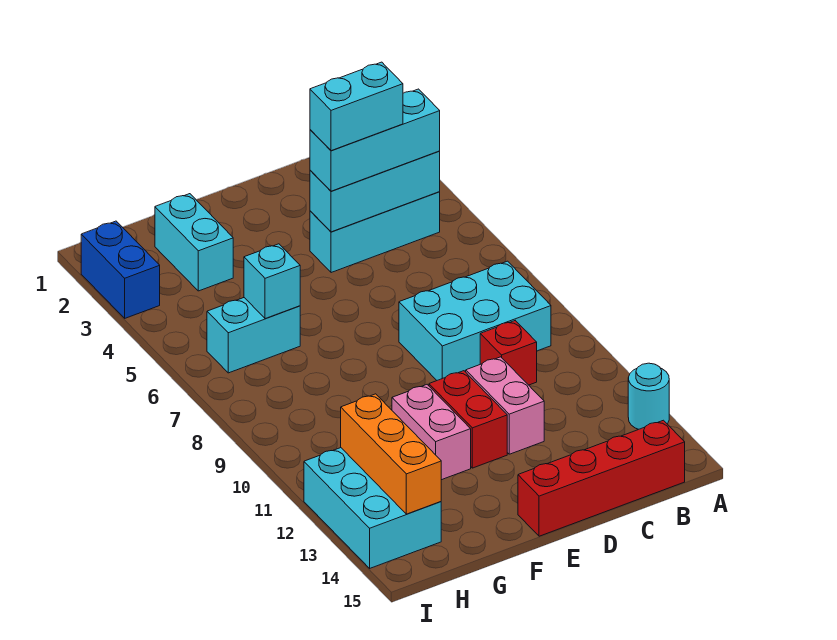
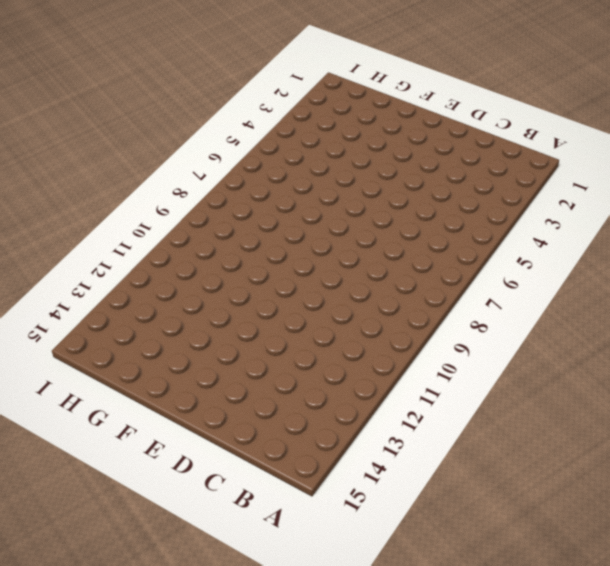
none -> cyan round brick A13 level 1
none -> cyan brick B4:D4 level 1
none -> cyan brick B8:D9 level 1

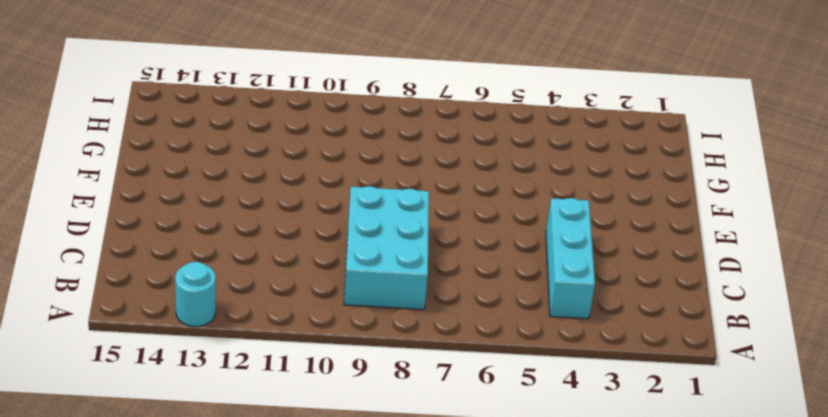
none -> red brick B15:E15 level 1
none -> red brick C10 level 1
none -> pink brick D11:D12 level 1

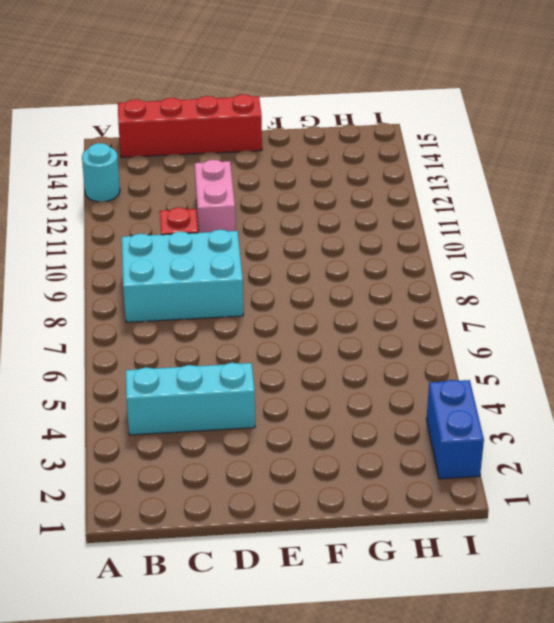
none -> red brick E11:E12 level 1
none -> pink brick F11:F12 level 1
none -> cyan brick G2:G3 level 1

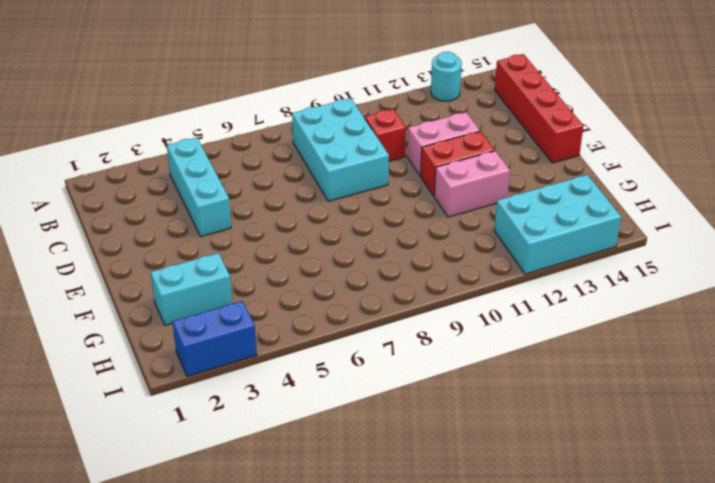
none -> cyan brick G6:H6 level 1
none -> cyan brick B4:D4 level 2
none -> cyan brick G6 level 2

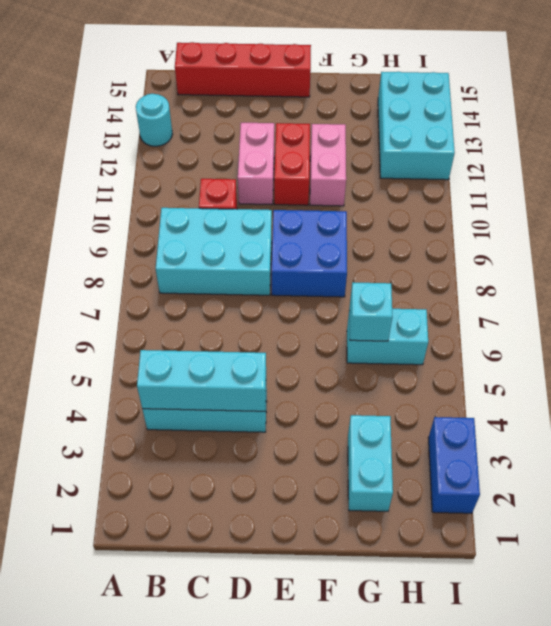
blue brick E8:F9 level 1 -> none
none -> orange brick H12:H14 level 2
none -> cyan brick B4:D4 level 3
none -> cyan brick C4:D4 level 4

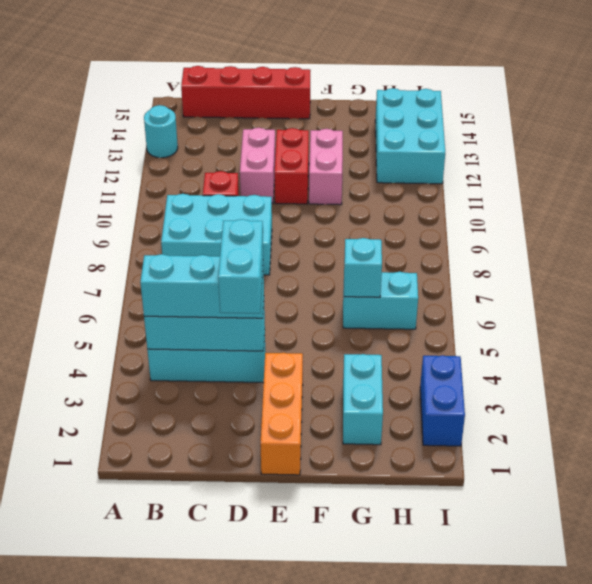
cyan brick D3:D4 level 4 -> cyan brick C4:D4 level 4
orange brick E1:E3 level 1 -> orange brick H12:H14 level 2

